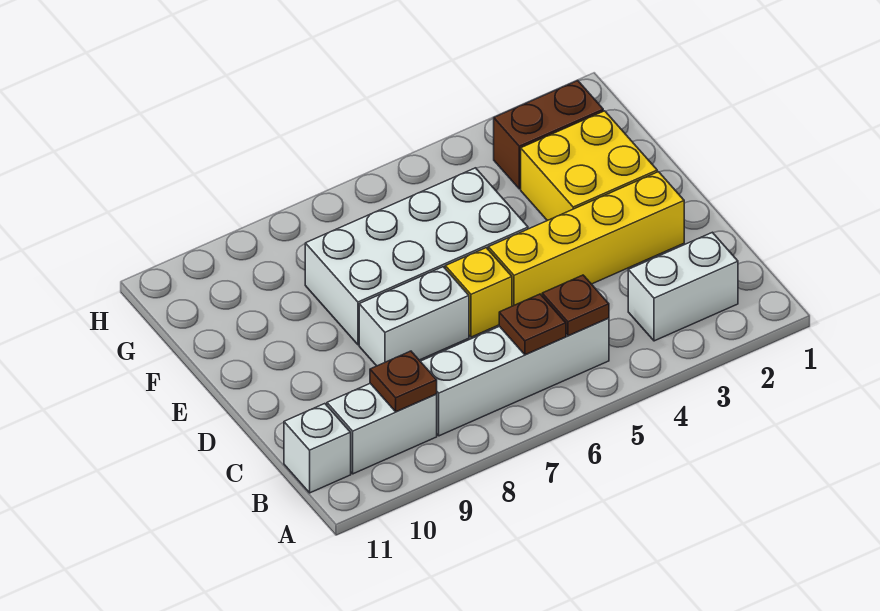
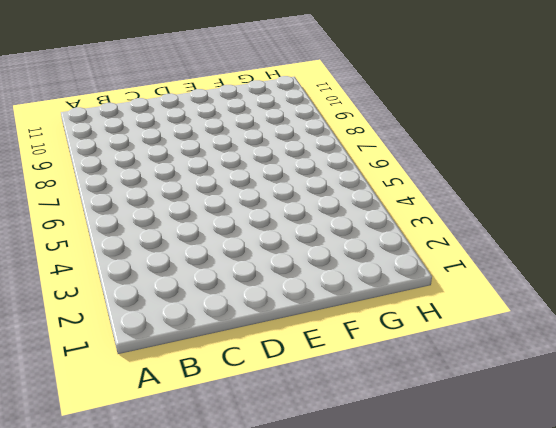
none -> white brick B2:B3 level 1
none -> white brick B5:B8 level 1
none -> white brick B9:B10 level 1

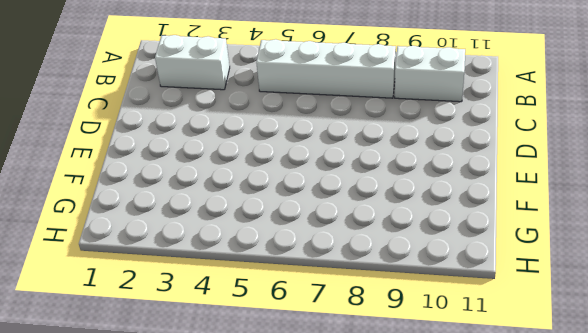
none -> white brick B11 level 1
none -> yellow brick D2:D5 level 1
none -> yellow brick D6 level 1

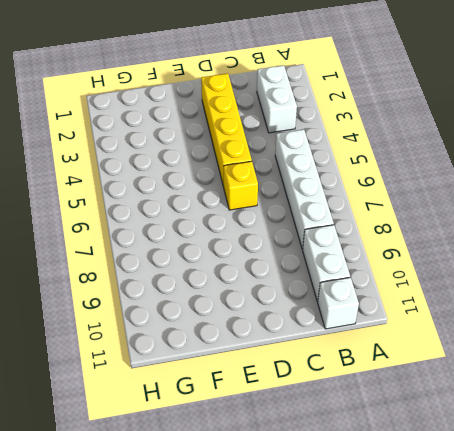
none -> white brick D7:D8 level 1
none -> yellow brick E2:F3 level 1
none -> white brick E5:F8 level 1

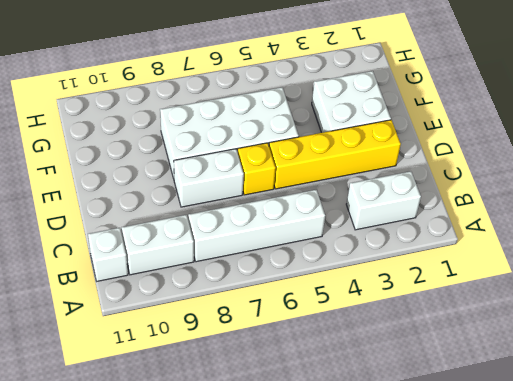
white brick E2:F3 level 1 -> yellow brick E2:F3 level 1
none -> brown brick G2:G3 level 1
none -> brown plate B5 level 2
none -> brown plate B6 level 2

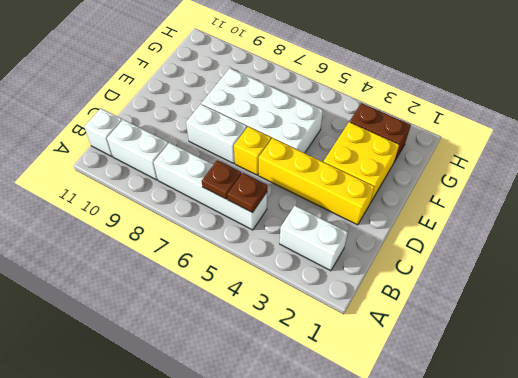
none -> brown plate B9 level 2

